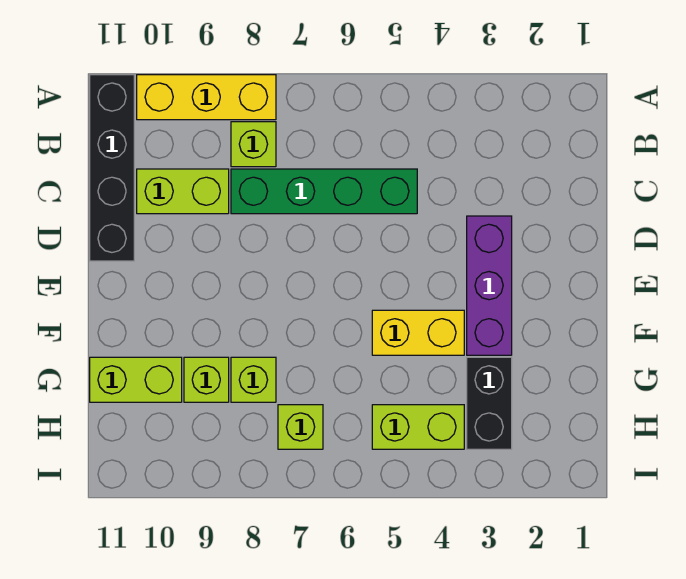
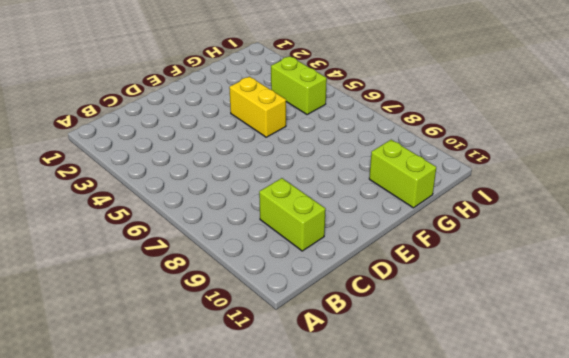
none -> yellow brick A8:A10 level 1
none -> black brick A11:D11 level 1
none -> lime brick B8 level 1

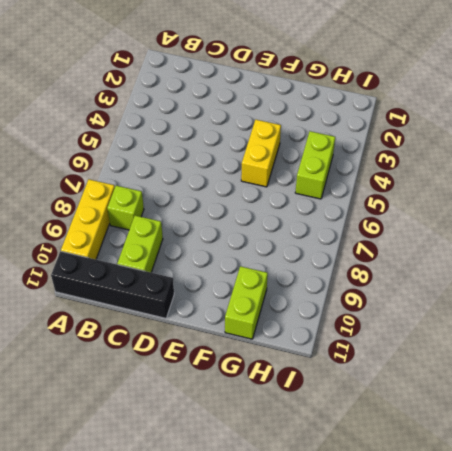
none -> green brick C5:C8 level 1
none -> purple brick D3:F3 level 1
none -> black brick G3:H3 level 1

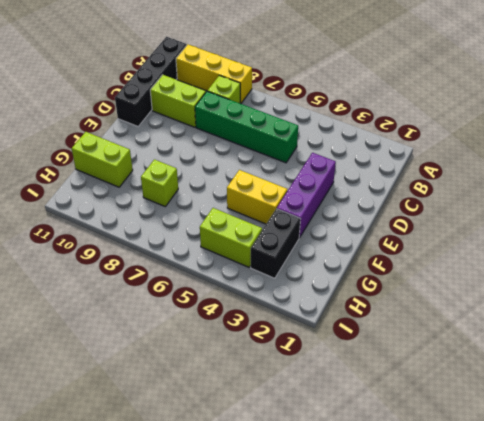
none -> lime brick G9 level 1
none -> lime brick H7 level 1

